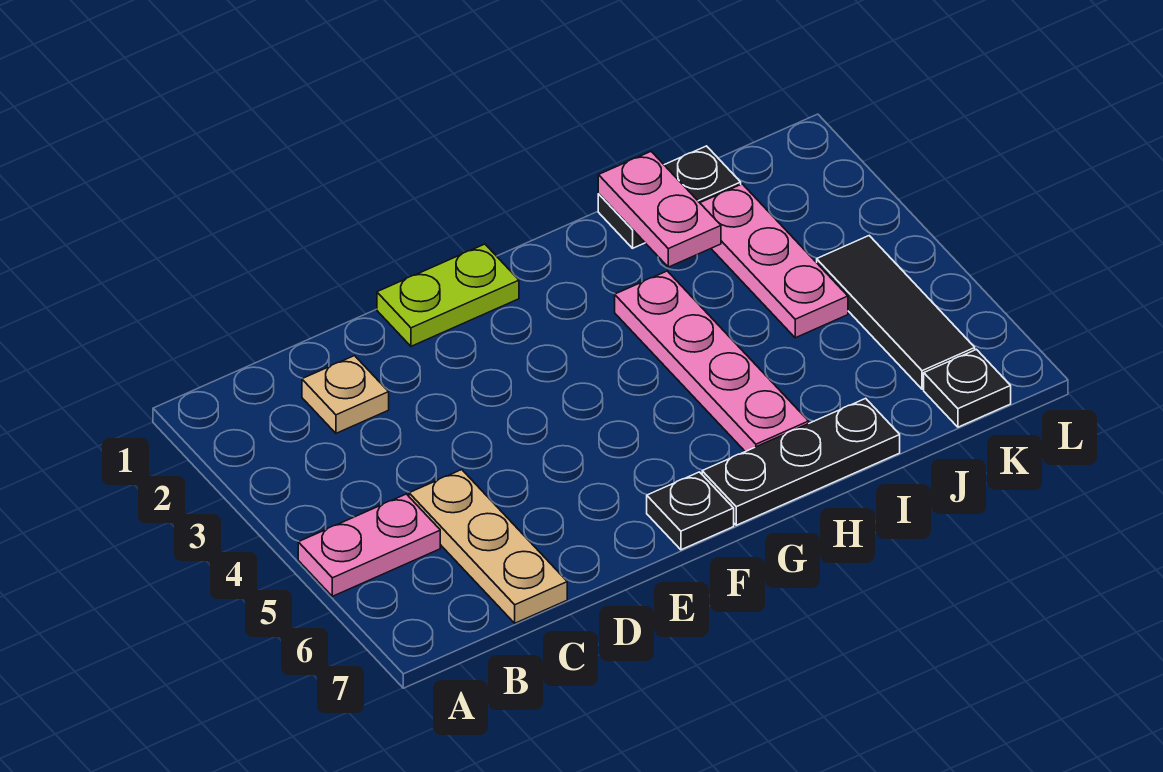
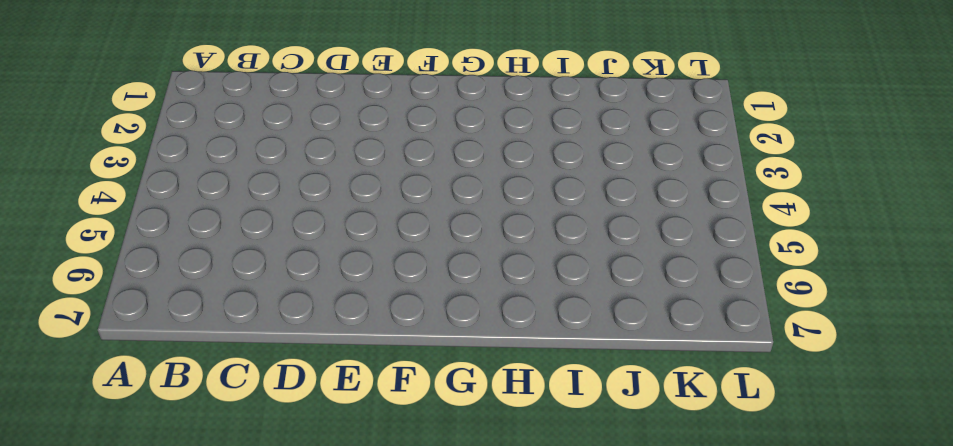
none -> pink plate A5:B5 level 1
none -> tan plate C2 level 1
none -> tan plate C5:C7 level 1

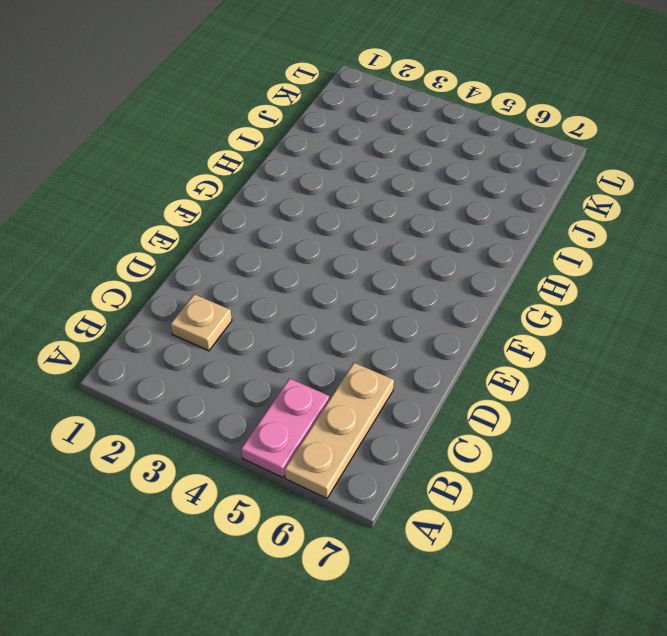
tan plate A6:C6 level 1 -> tan plate C5:C7 level 1
none -> lime plate E1:F1 level 1
none -> black plate F7 level 1
none -> black plate G7:I7 level 1

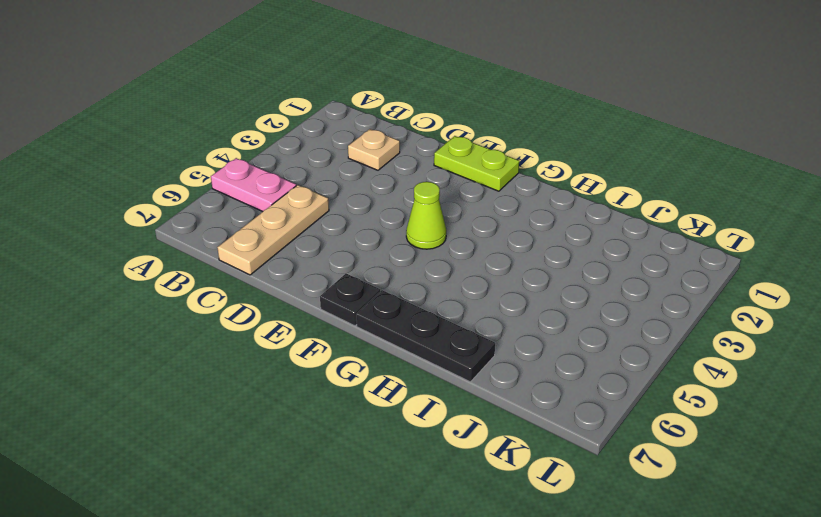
lime cone F4 level 1 -> none
none -> pink plate H3:H6 level 1
none -> black plate I1:J1 level 1
none -> pink plate J2:J4 level 1

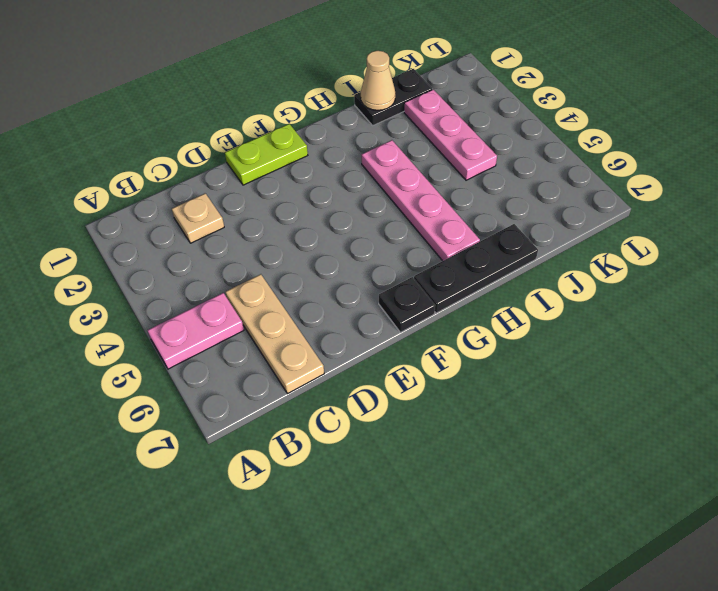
tan cone I1 level 2 -> pink plate I1:I2 level 2
none -> black tile K4:K6 level 1
none -> black plate K7 level 1

